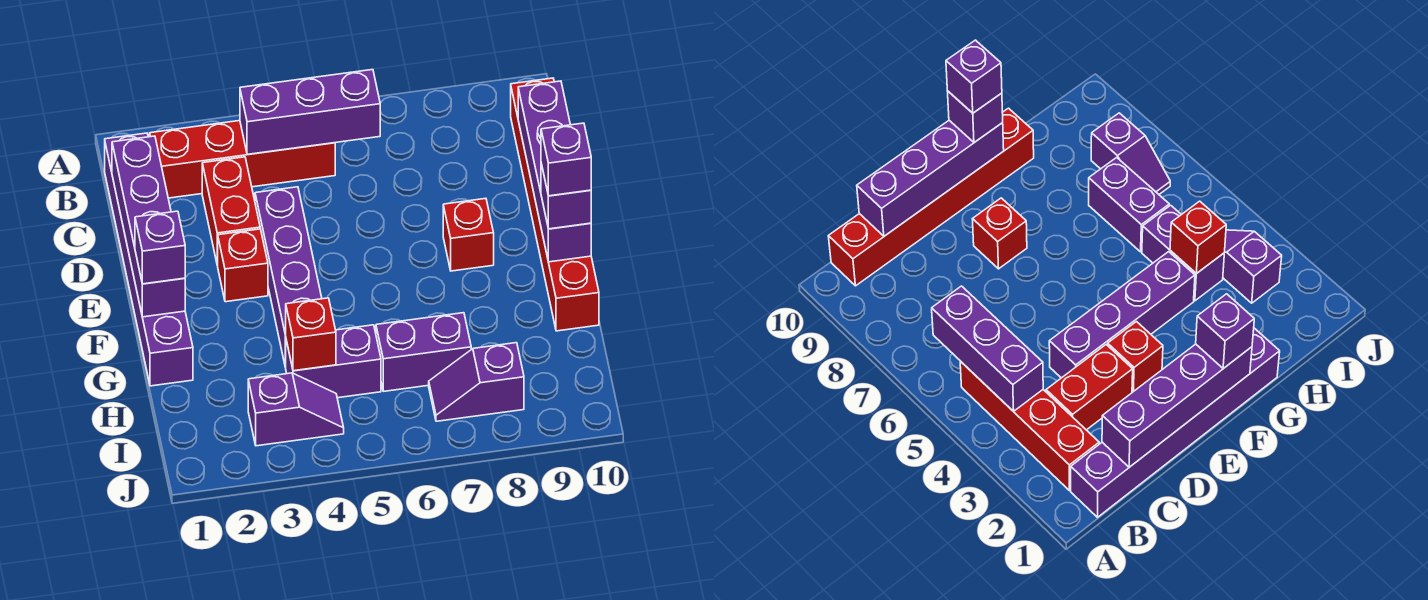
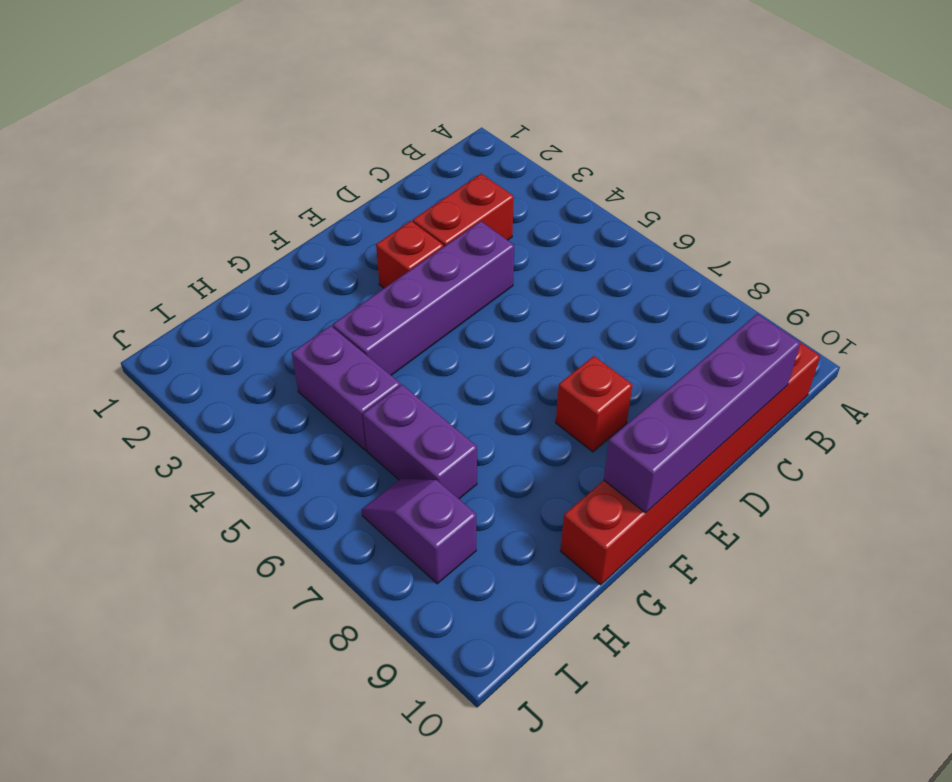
none -> purple brick B1:G1 level 1
none -> red brick B2:B5 level 1
none -> purple slope I3:I4 level 1 top 3

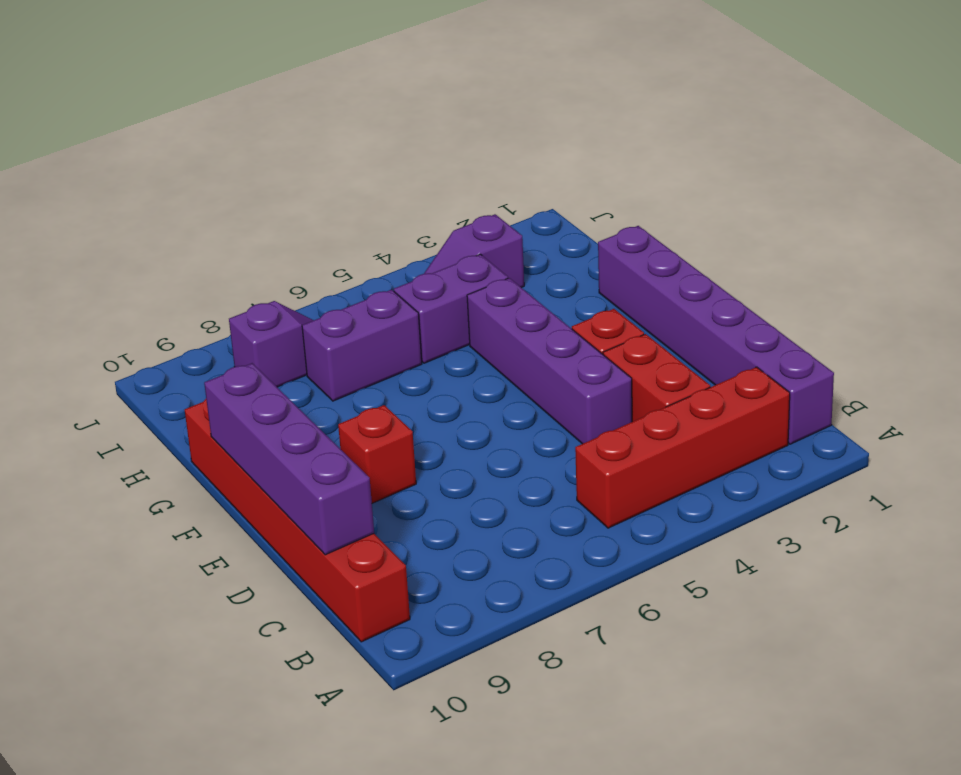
none -> purple brick B4:B6 level 2
none -> purple brick C1:F1 level 2
none -> red brick H4 level 2

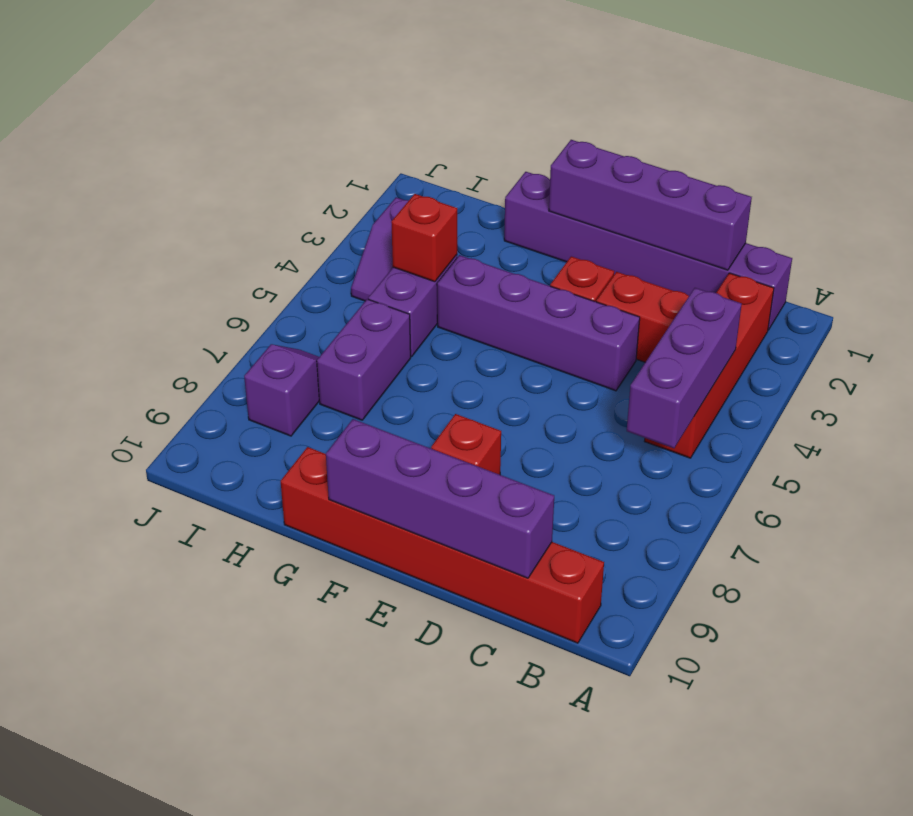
none -> purple brick F1 level 3
none -> purple brick F10 level 3
none -> purple brick F10 level 4

